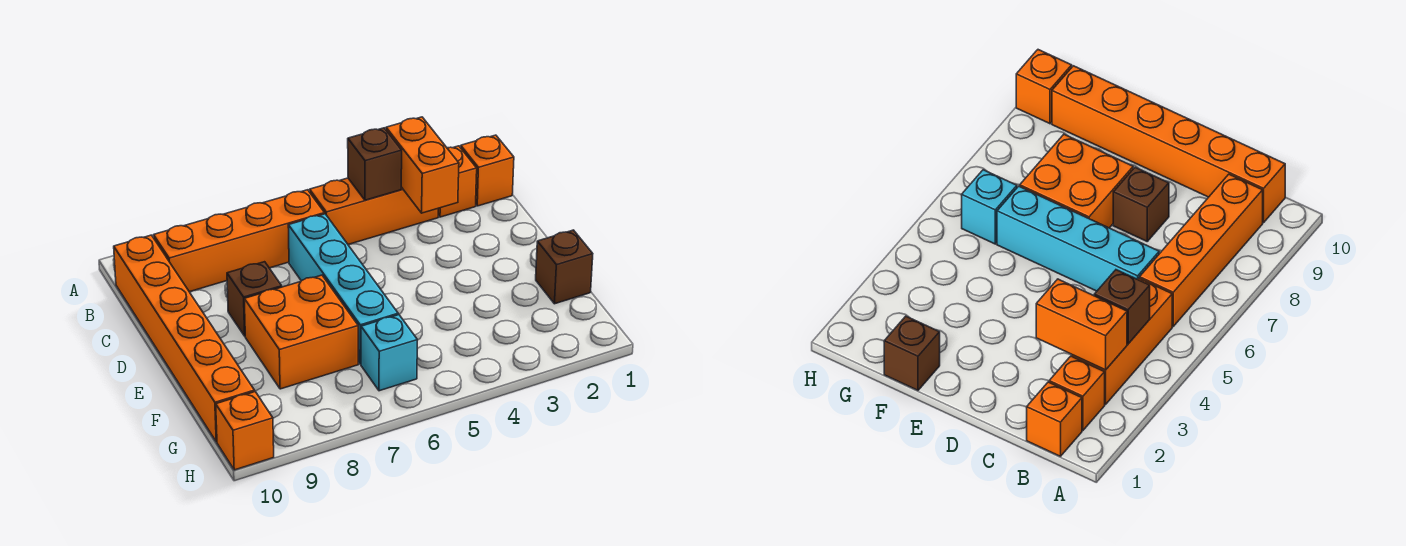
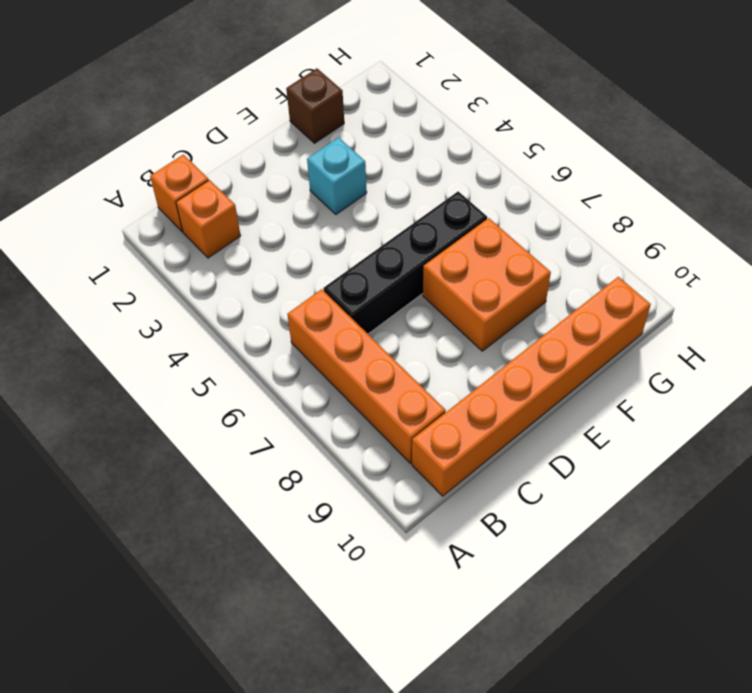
black brick C6:F6 level 1 -> cyan brick C6:F6 level 1
cyan brick E3 level 1 -> cyan brick G6 level 1
none -> orange brick B3:B5 level 1
none -> brown brick D8 level 1
none -> orange brick H10 level 1

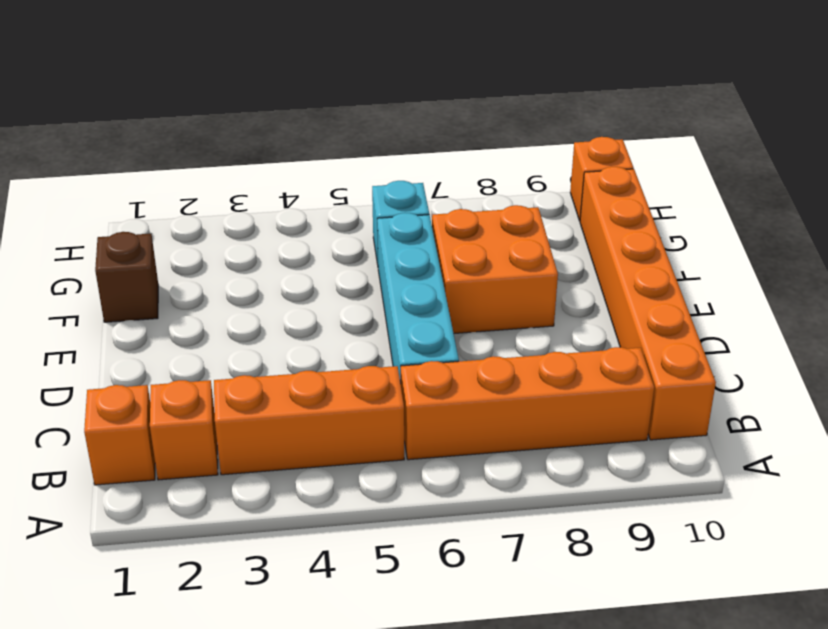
none -> brown brick D8 level 1
none -> orange brick B3:C3 level 2
none -> brown brick B4 level 2

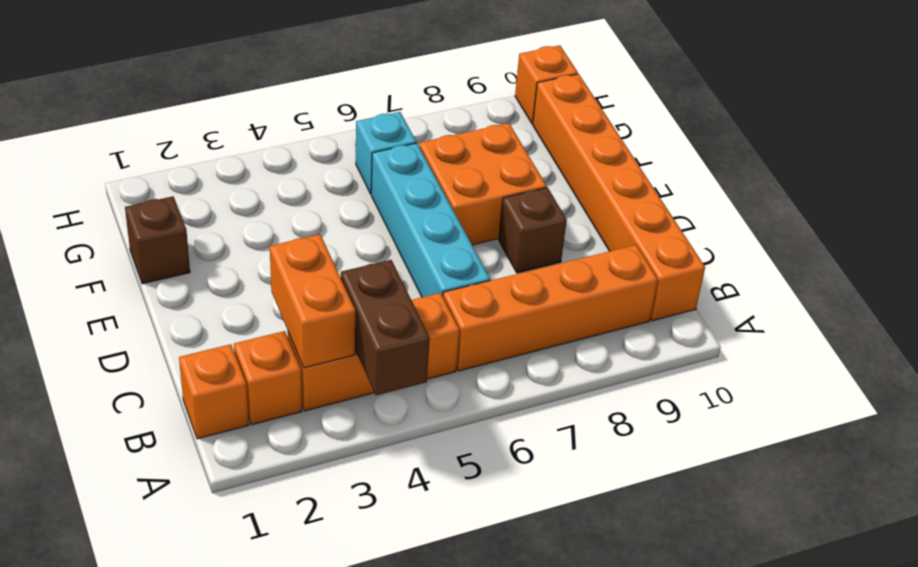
brown brick A4:B4 level 2 -> brown brick B4 level 2

